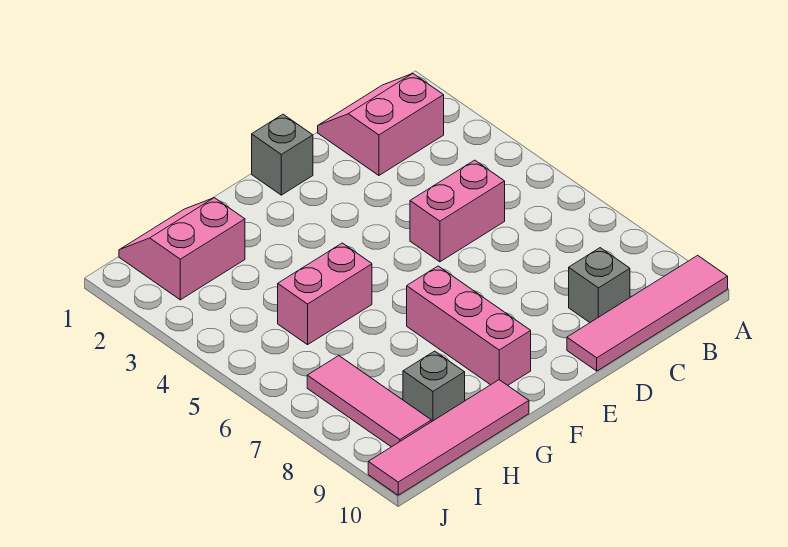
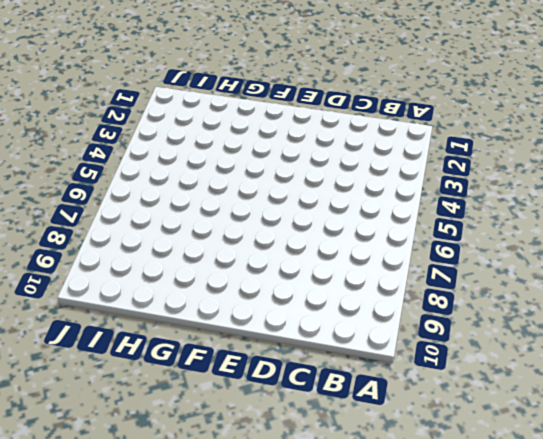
none -> pink tile A10:D10 level 1
none -> pink slope B1:C2 level 1 top 2

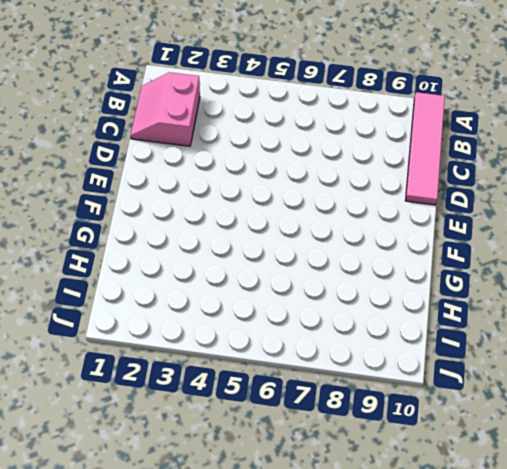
none -> pink brick C5:D5 level 1
none -> grey brick C9 level 1

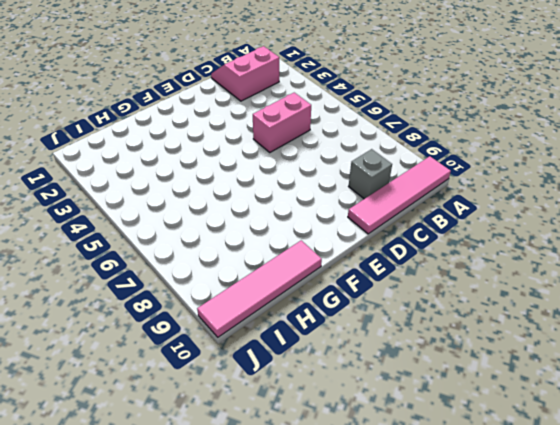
none -> grey brick E1 level 1
none -> pink brick F7:F9 level 1

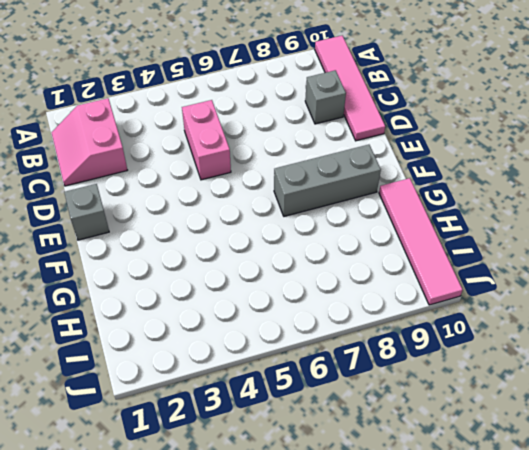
grey brick F7:F9 level 1 -> pink brick F7:F9 level 1
none -> pink brick G5:H5 level 1
none -> pink slope H1:I2 level 1 top 2

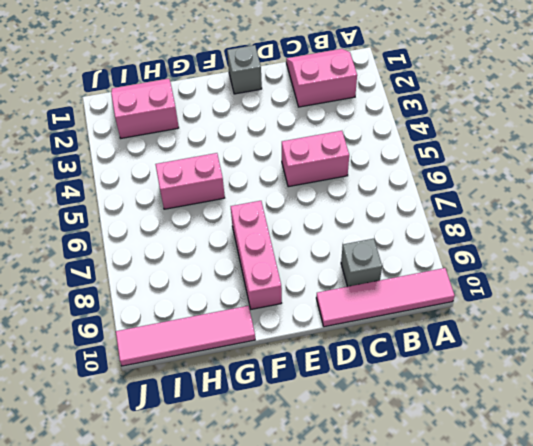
none -> grey brick H9 level 1
none -> pink tile I7:I9 level 1

